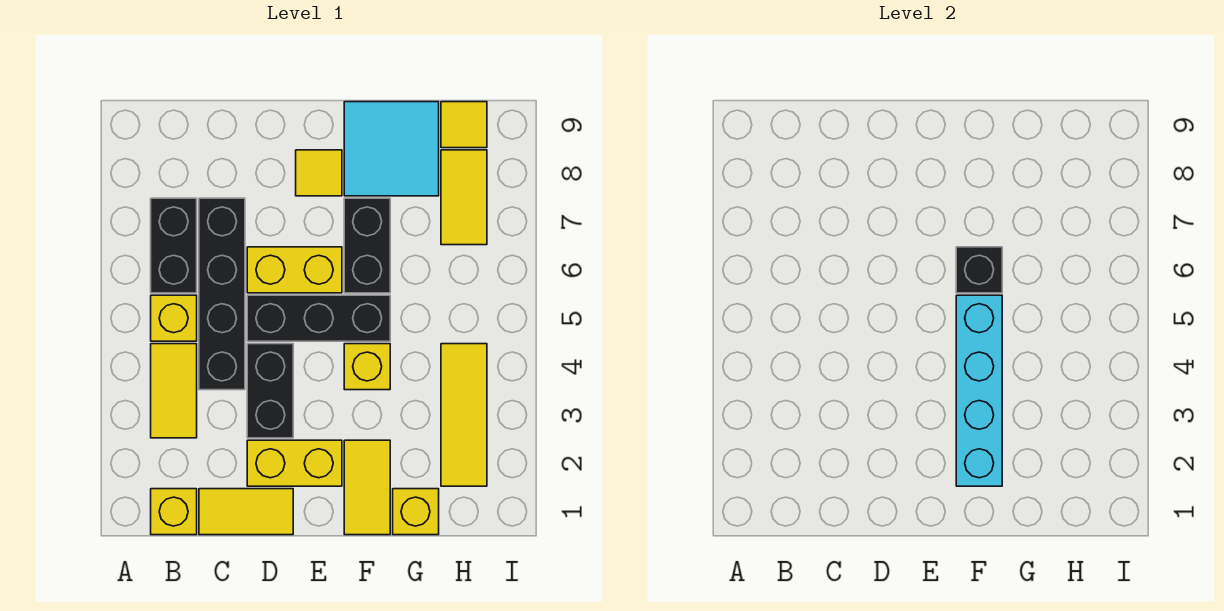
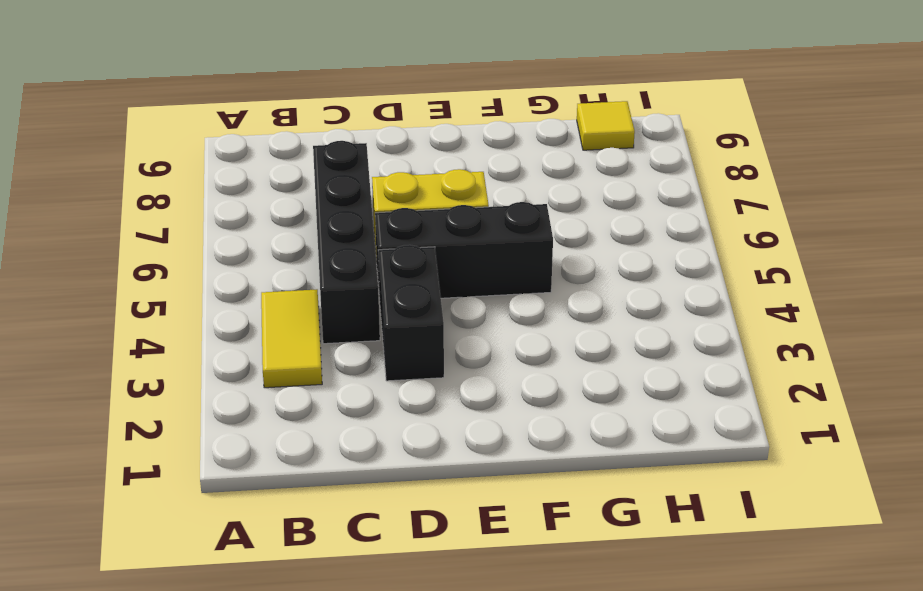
none -> yellow brick B1 level 1
none -> yellow brick B5 level 1
none -> black brick B6:B7 level 1

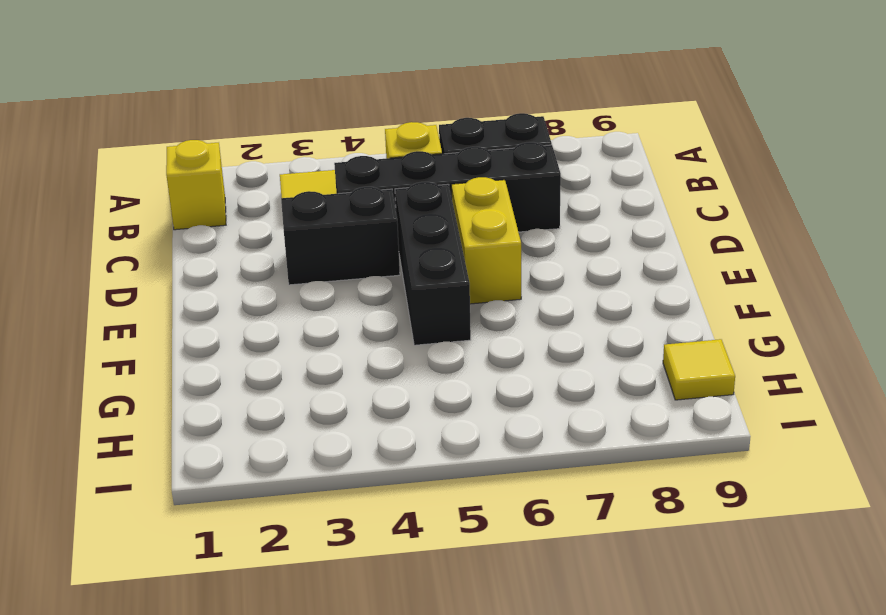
none -> yellow tile C1:D1 level 1
none -> yellow brick D2:E2 level 1
none -> yellow tile E8 level 1

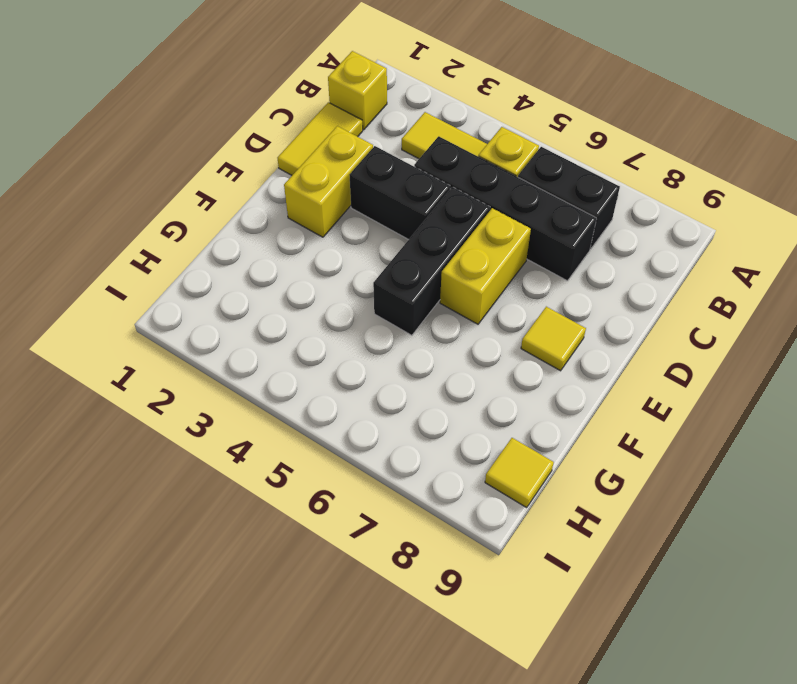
none -> yellow tile F1:F2 level 1
none -> yellow brick F4 level 1
none -> black brick F6:F7 level 1

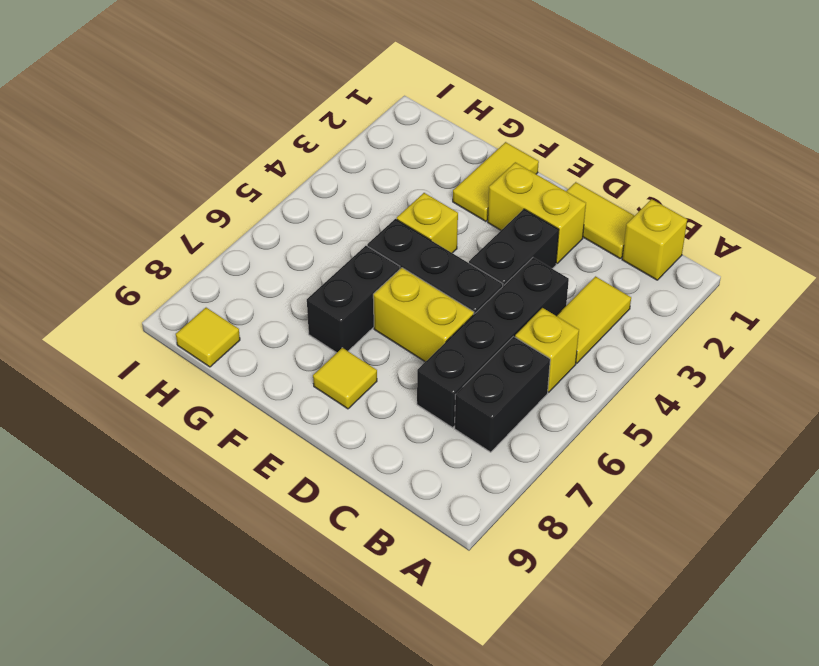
none -> cyan tile F8:G9 level 1
none -> yellow brick G1 level 1
none -> yellow tile H2:H4 level 1

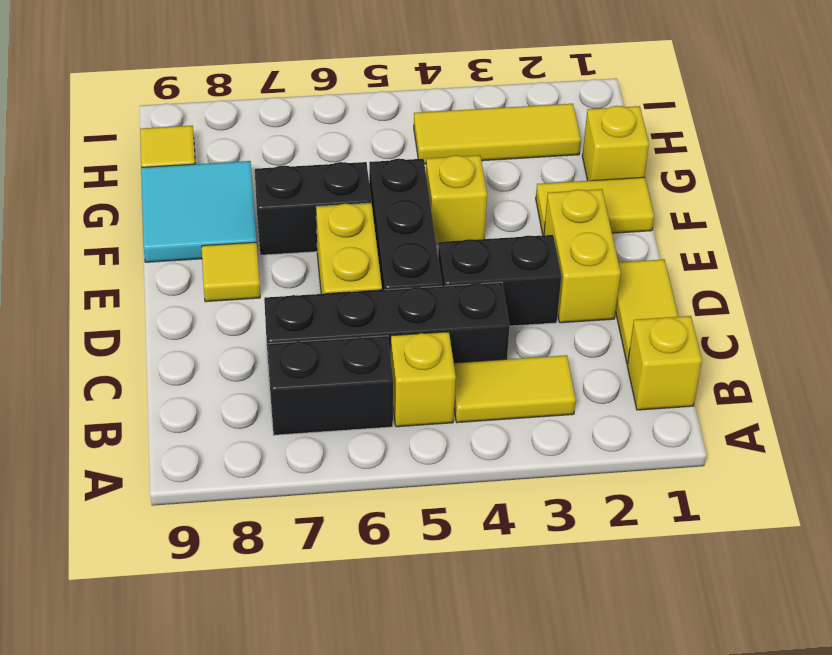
none -> yellow tile H7:H8 level 1
none -> cyan brick F2:F5 level 2
none -> black brick F6 level 2

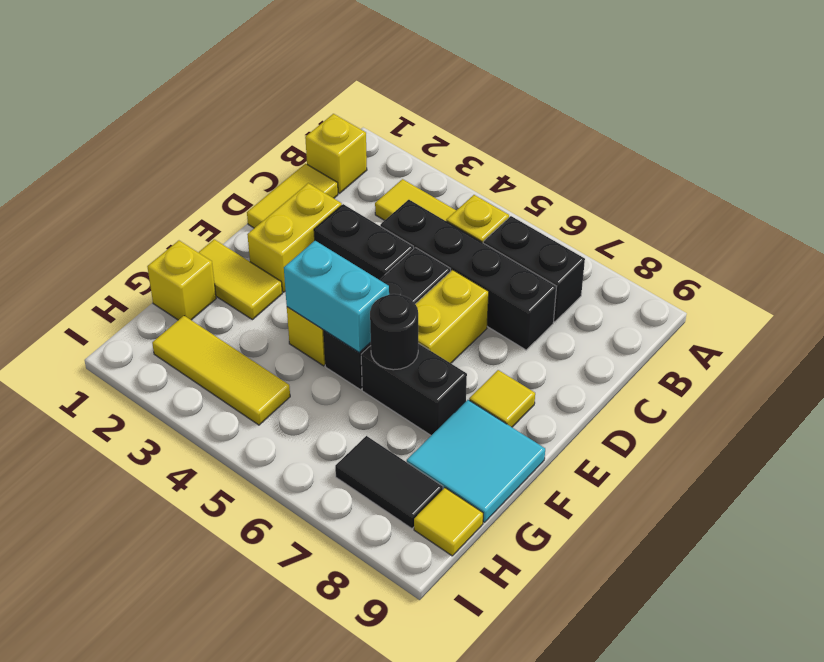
cyan brick F4:F5 level 2 -> cyan brick F2:F5 level 2
black round brick F6 level 2 -> black brick F6 level 2
black tile H7:H8 level 1 -> yellow tile H7:H8 level 1

